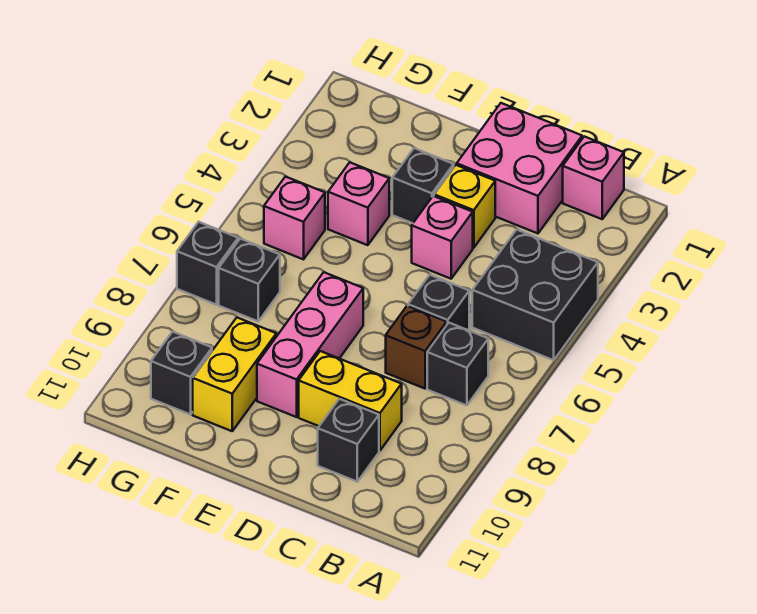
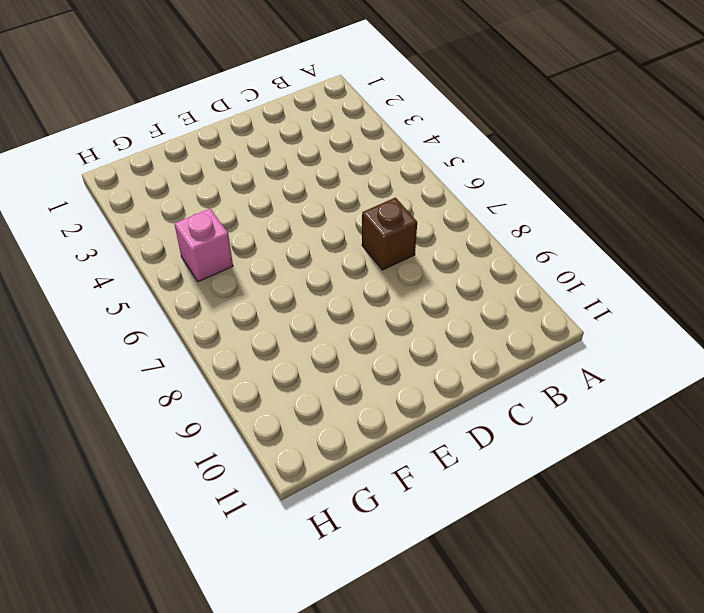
none -> black brick A4:B5 level 1
none -> pink brick B1 level 1
none -> black brick B7 level 1

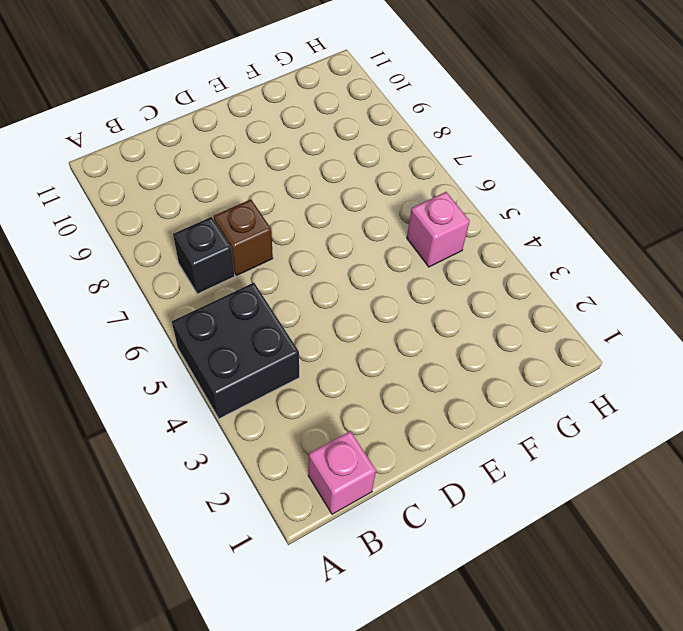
none -> pink brick C1:D2 level 1
none -> black brick C6 level 1
none -> yellow brick C9:D9 level 1

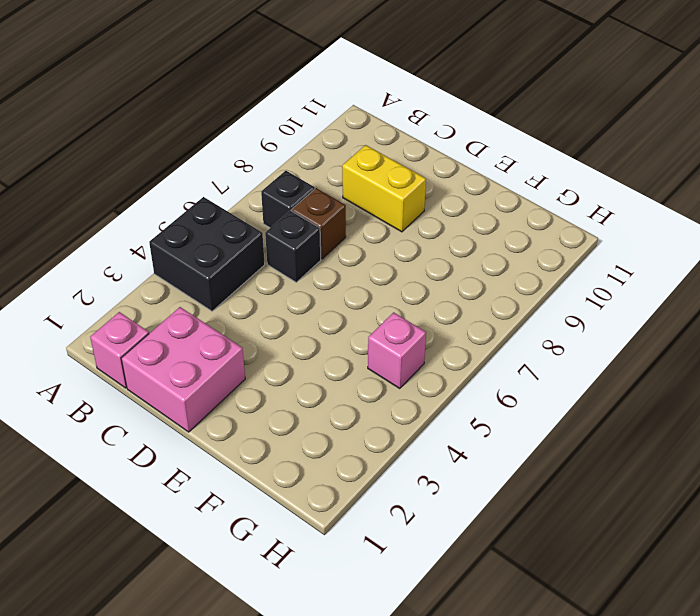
none -> black brick C10 level 1
none -> yellow brick D3 level 1
none -> pink brick D4 level 1

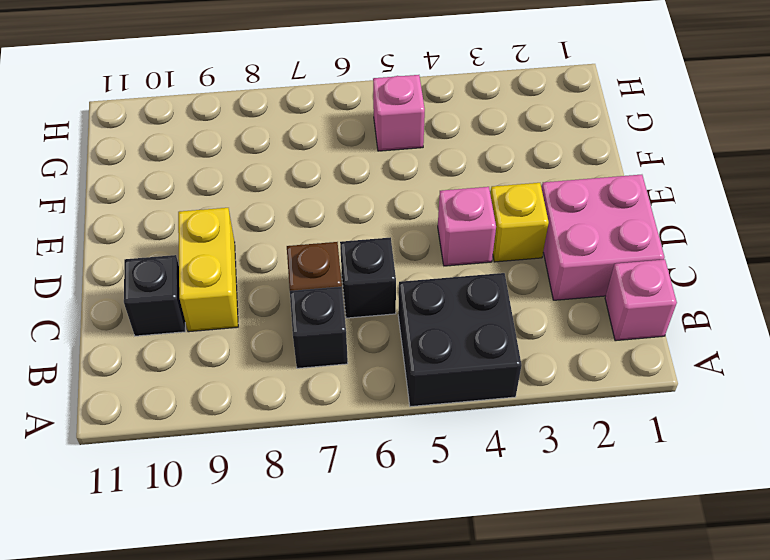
none -> black brick E3 level 1
none -> pink brick E7:E9 level 1
none -> pink brick F4 level 1

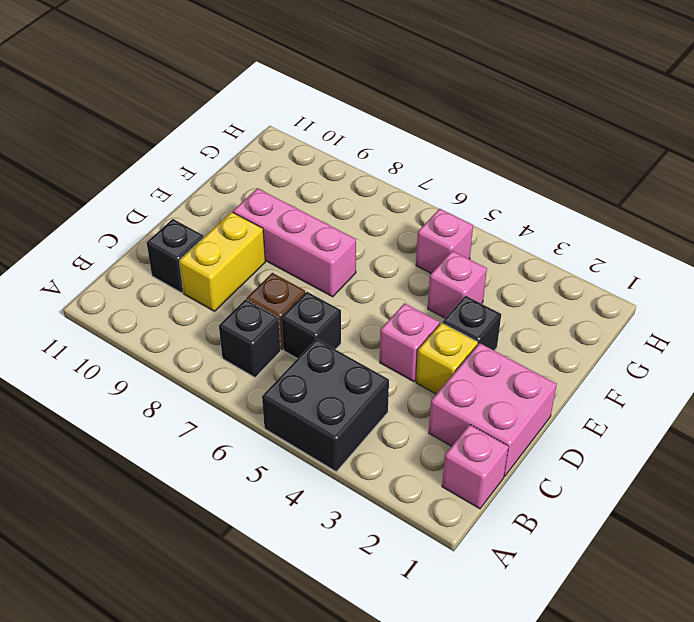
none -> yellow brick F9:F10 level 1
none -> black brick G7 level 1
none -> black brick G10 level 1

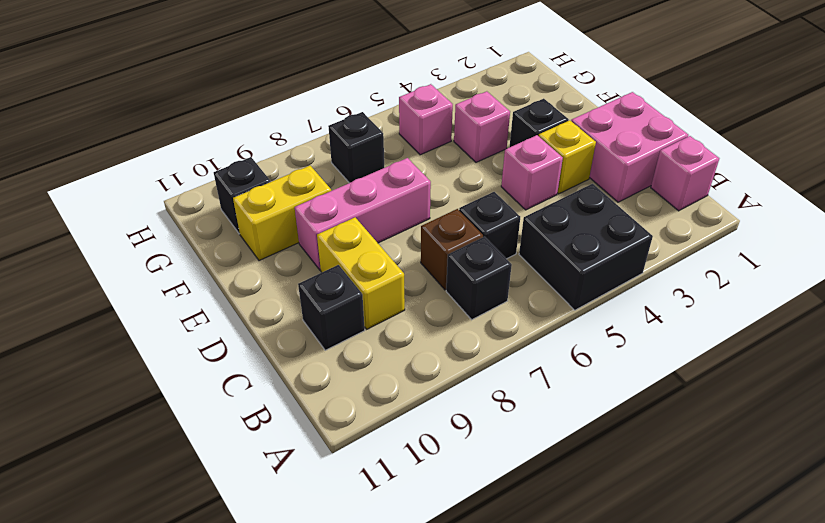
none -> black brick H7 level 1

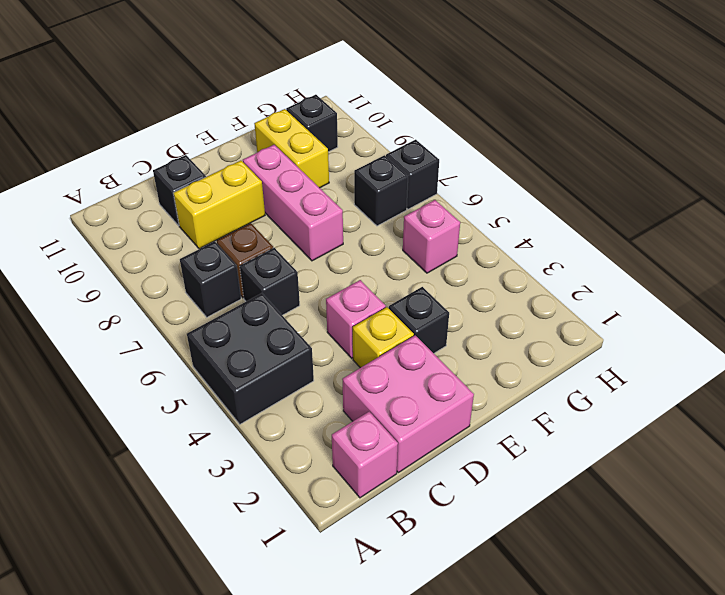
none -> pink brick F4 level 1

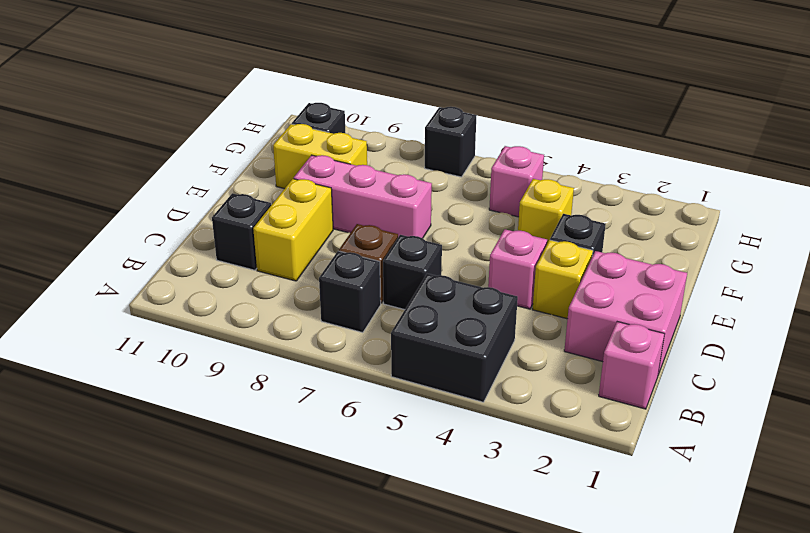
yellow brick F4 level 1 -> pink brick F4 level 1
none -> black brick G7 level 1

